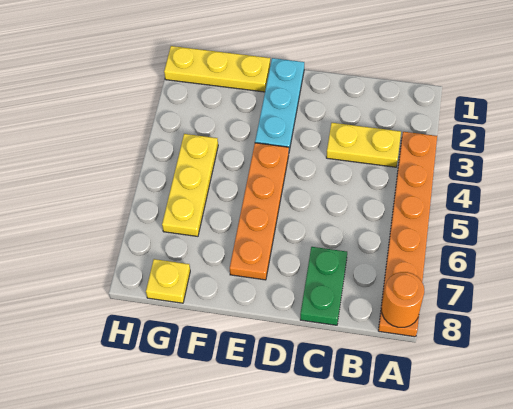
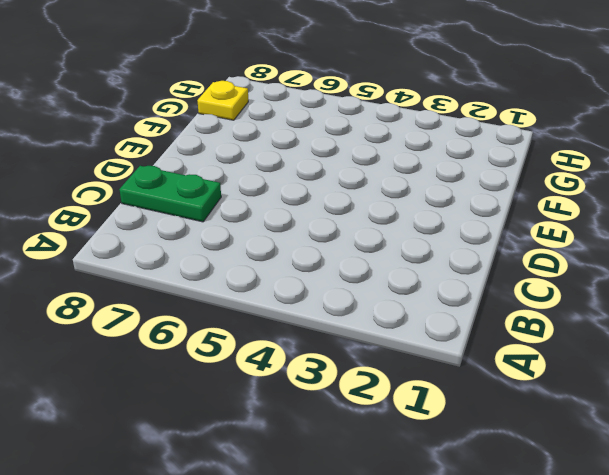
none -> orange plate A3:A8 level 1
none -> yellow plate B3:C3 level 1

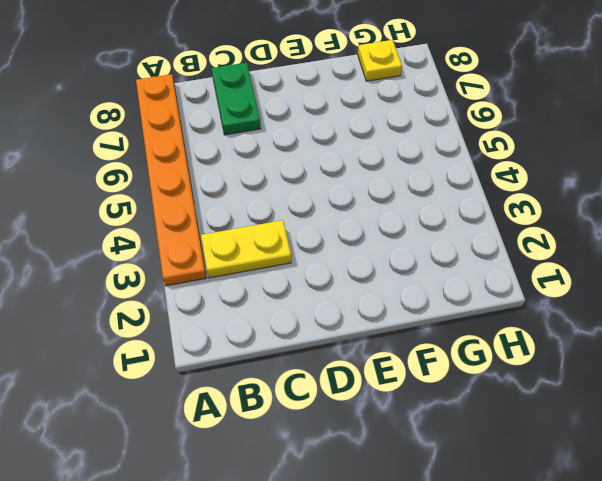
none -> cyan plate E1:E3 level 1
none -> orange plate E4:E7 level 1

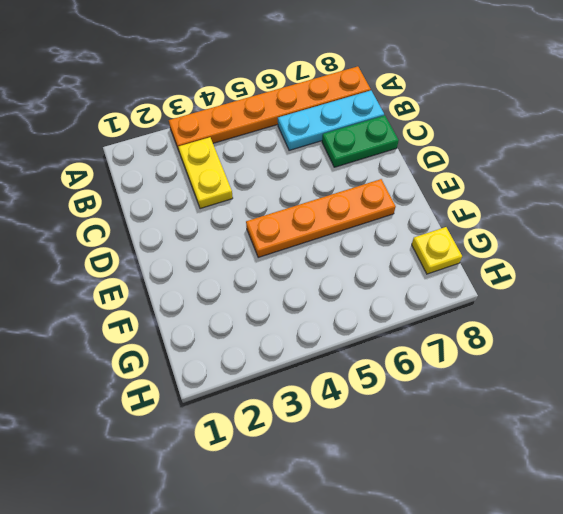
cyan plate B6:B8 level 1 -> cyan plate E1:E3 level 1
none -> yellow plate F1:H1 level 1
none -> yellow plate G4:G6 level 1

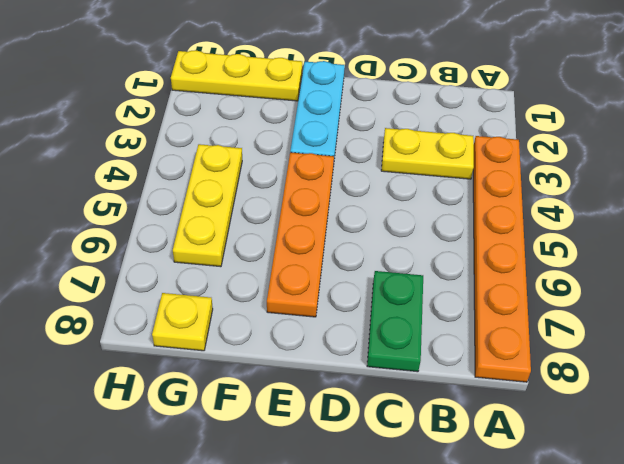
none -> orange round brick A8 level 2

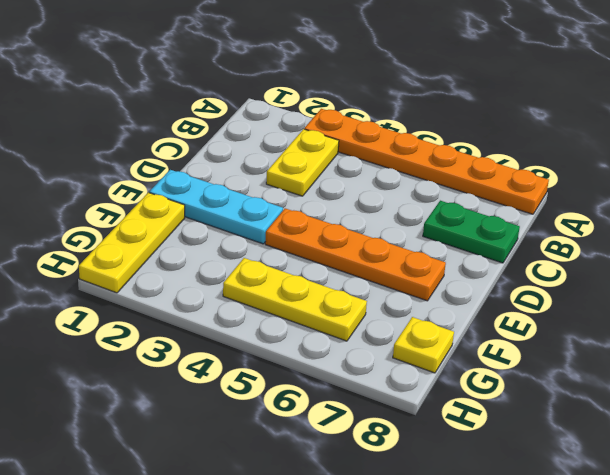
none -> orange round brick A8 level 2

